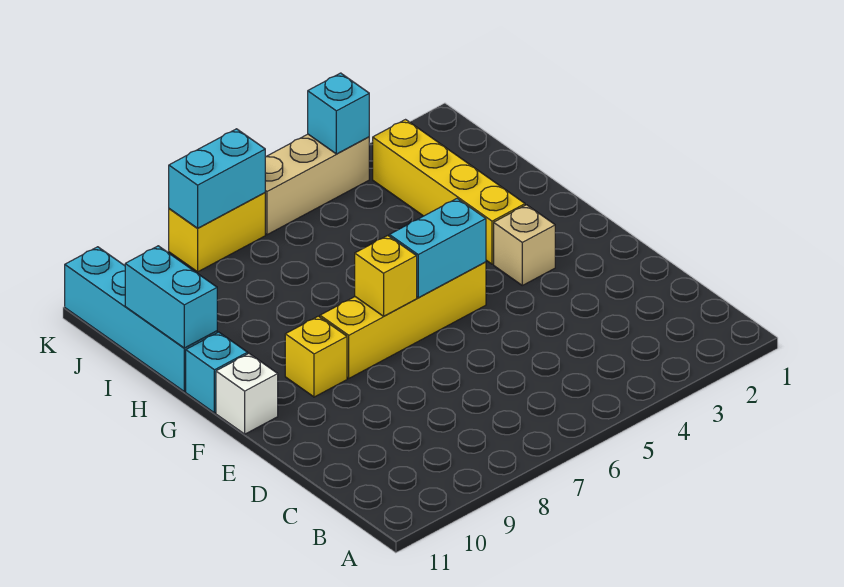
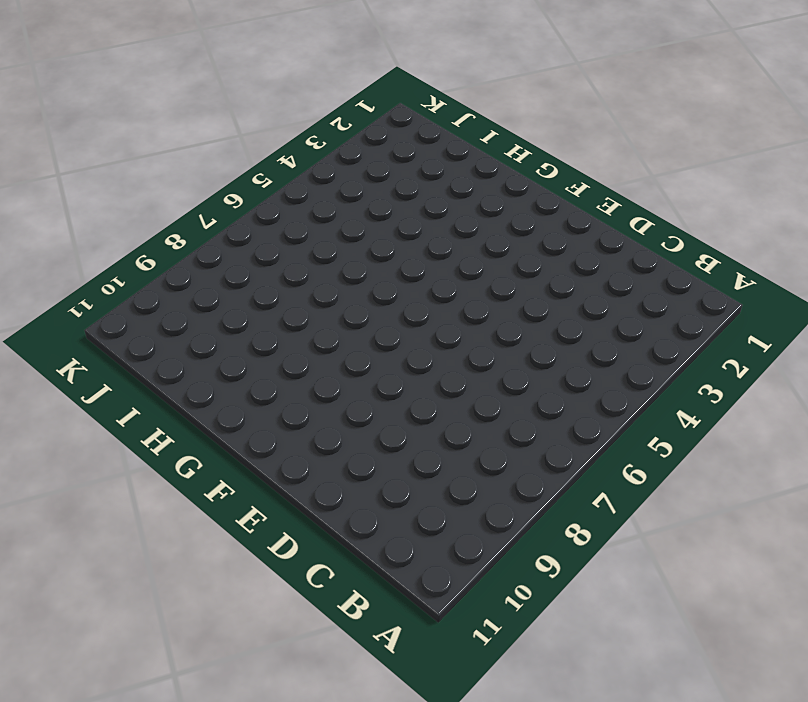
none -> tan brick F3 level 1
none -> yellow brick F5:F8 level 1
none -> yellow brick F9 level 1

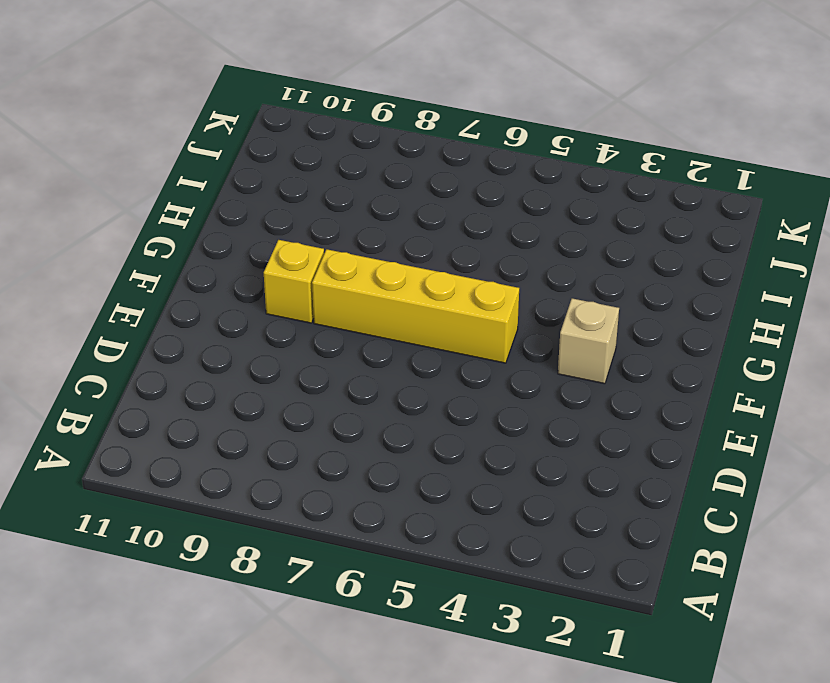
none -> white brick F11 level 1
none -> yellow brick G3:J3 level 1
none -> cyan brick G11 level 1

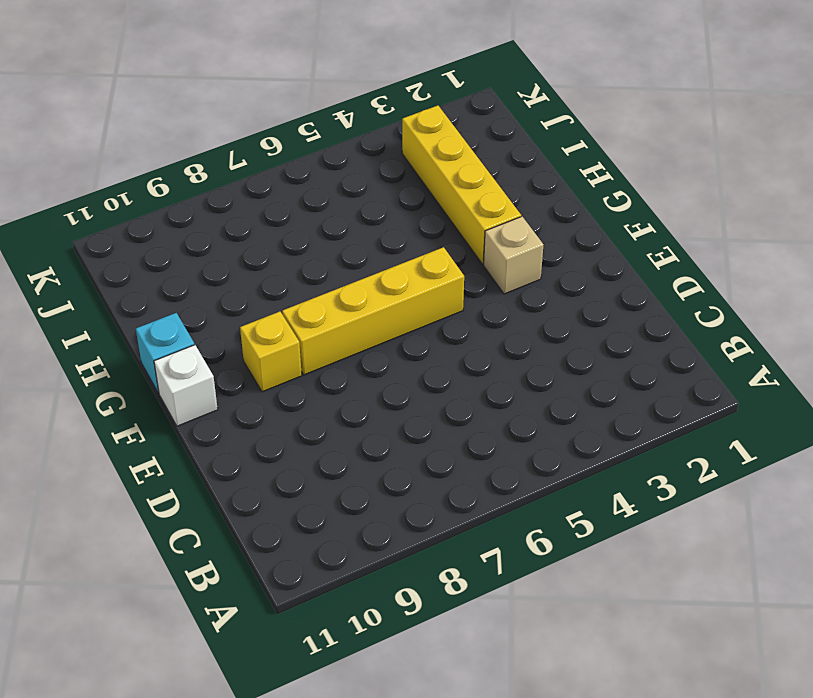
none -> cyan brick H11:K11 level 1
none -> tan brick K4:K6 level 1
none -> yellow brick K7:K8 level 1

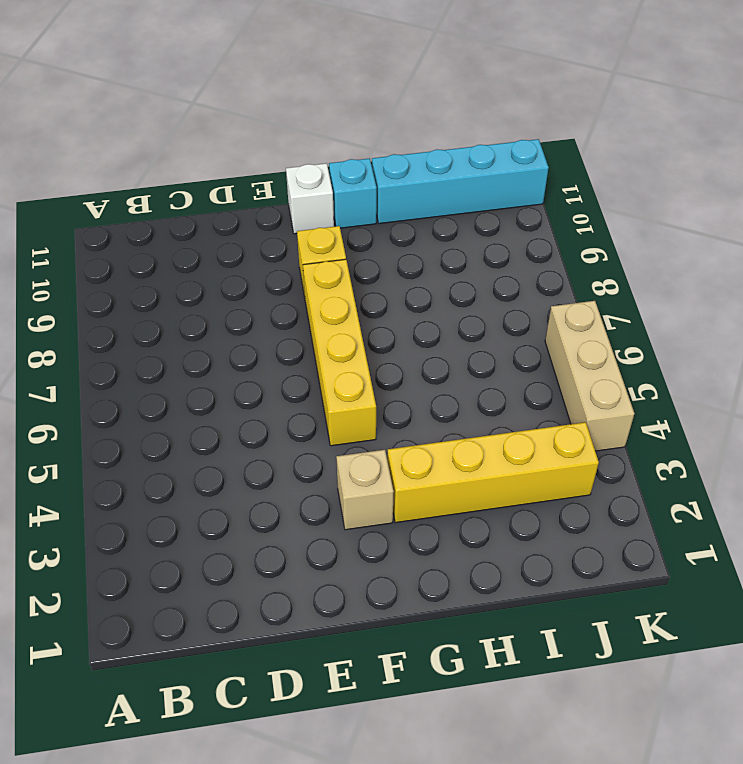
none -> yellow brick K7:K8 level 1
none -> cyan brick F5:F6 level 2
none -> yellow brick F7 level 2

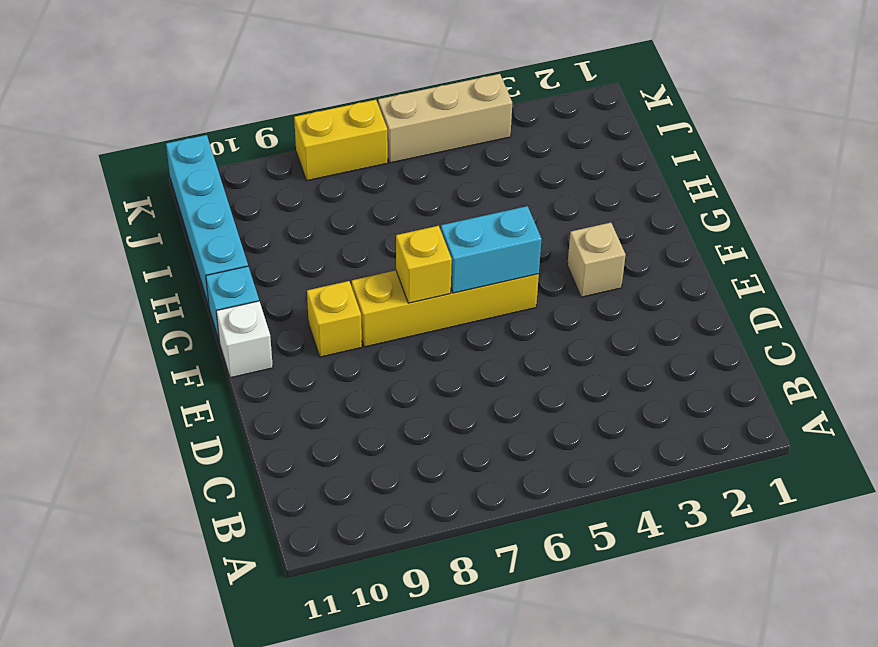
none -> yellow brick G3:J3 level 1
none -> cyan brick H11:I11 level 2
none -> cyan brick K4 level 2

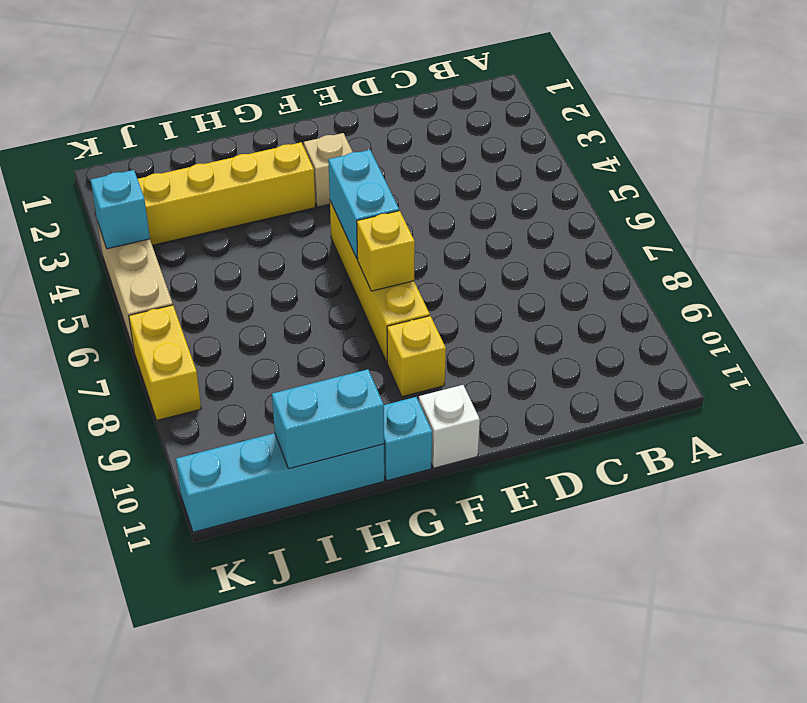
none -> cyan brick K7:K8 level 2

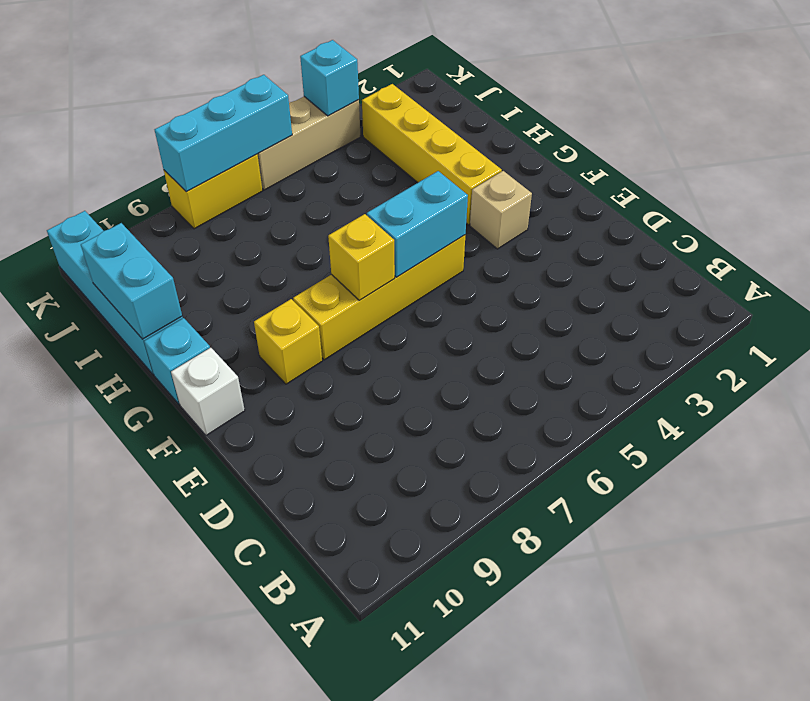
cyan brick K6:K8 level 2 -> cyan brick K7:K8 level 2

